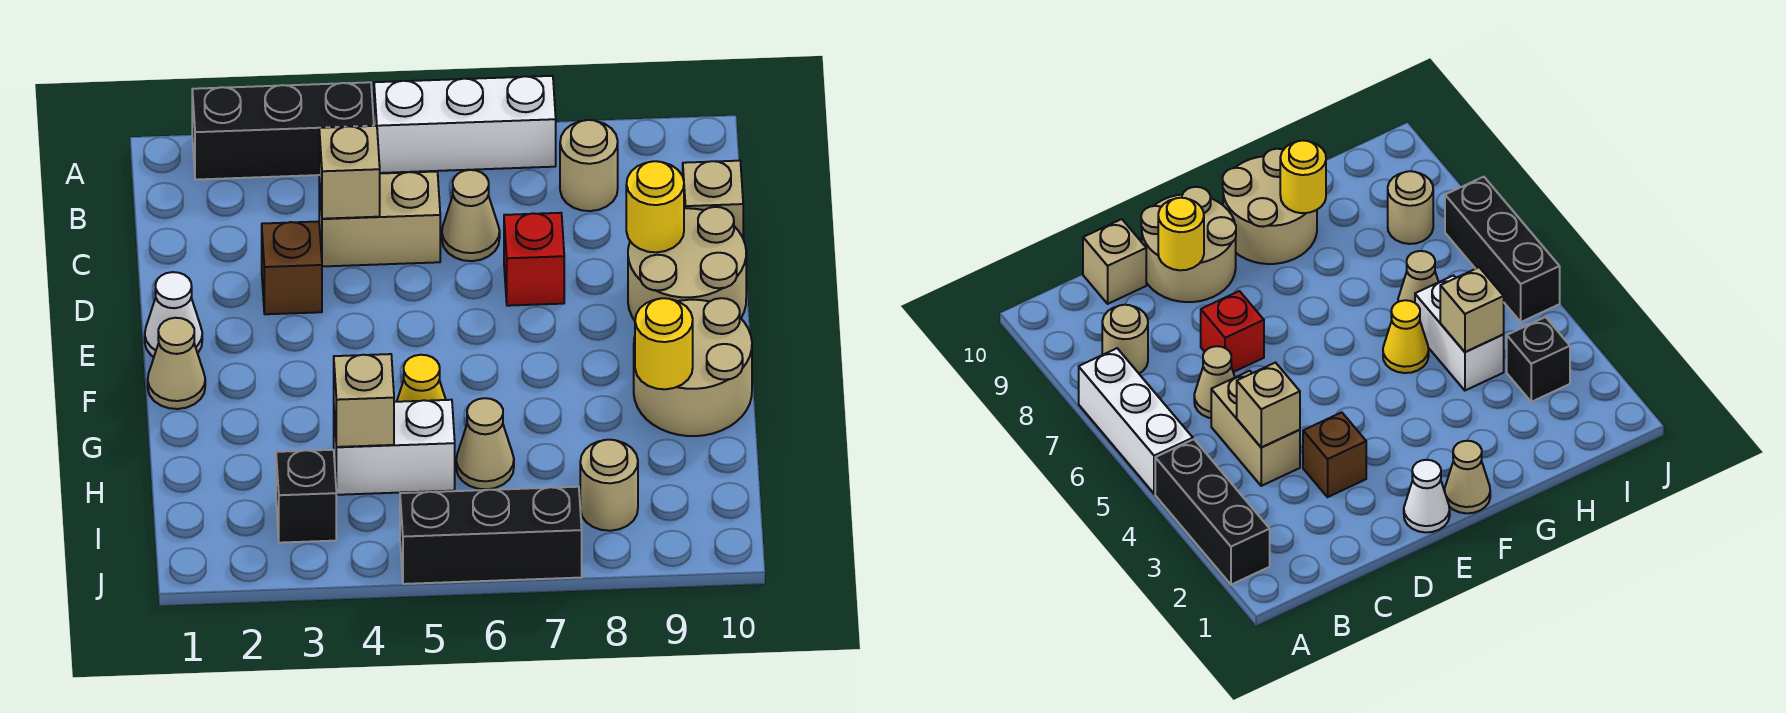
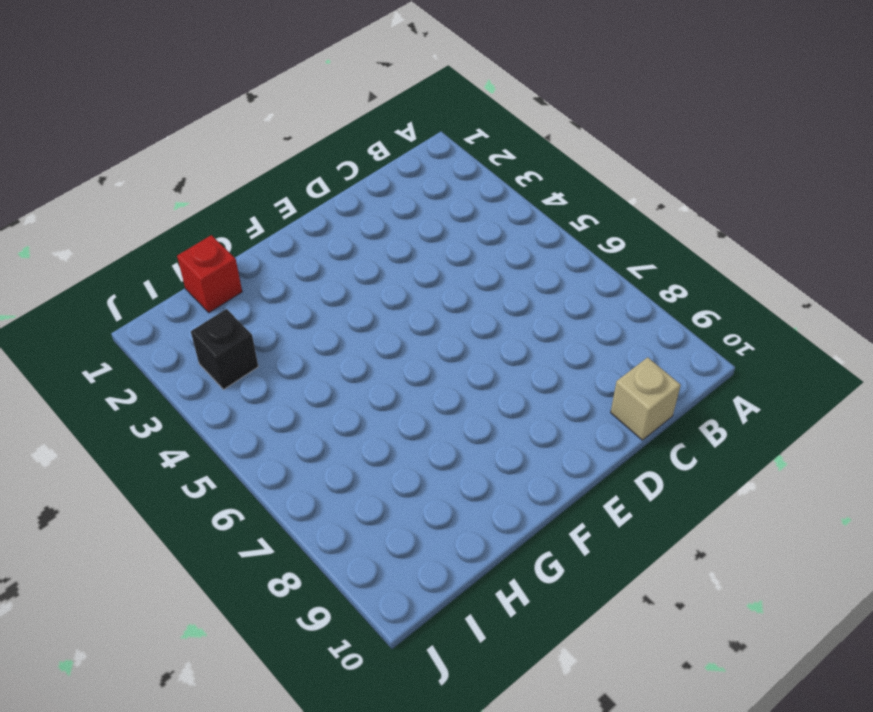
red brick H1 level 1 -> red brick D7 level 1
none -> black brick A2:A4 level 1
none -> white brick A5:A7 level 1
none -> tan round brick B8 level 1

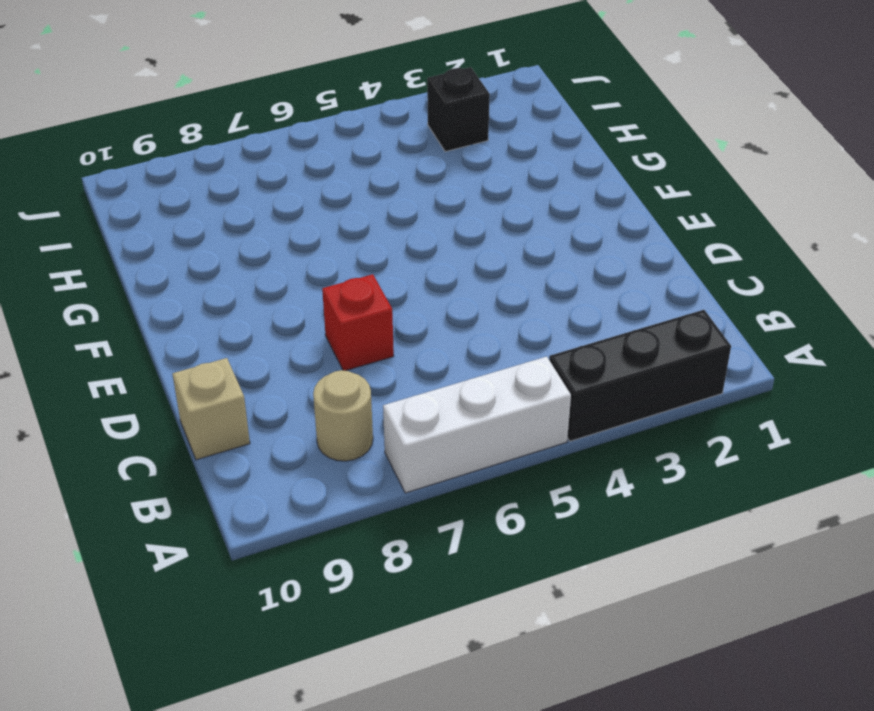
none -> tan brick C4:C5 level 1
none -> tan cone C6 level 1
none -> brown brick D3 level 1

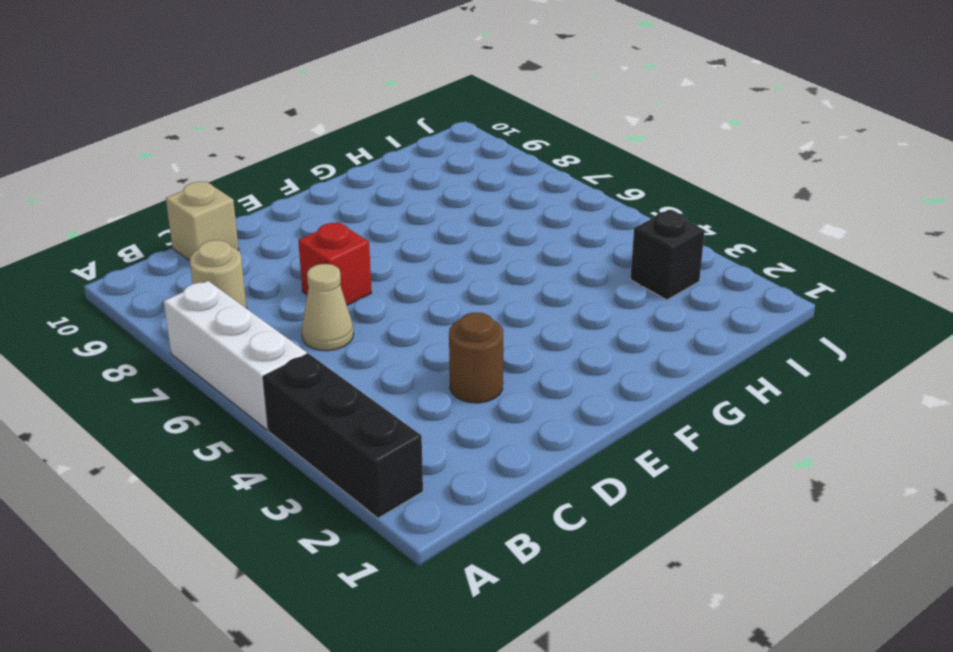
brown round brick D3 level 1 -> brown brick D3 level 1
none -> tan brick C4:C5 level 1
none -> tan round brick D9:E10 level 1
none -> white cone E1 level 1

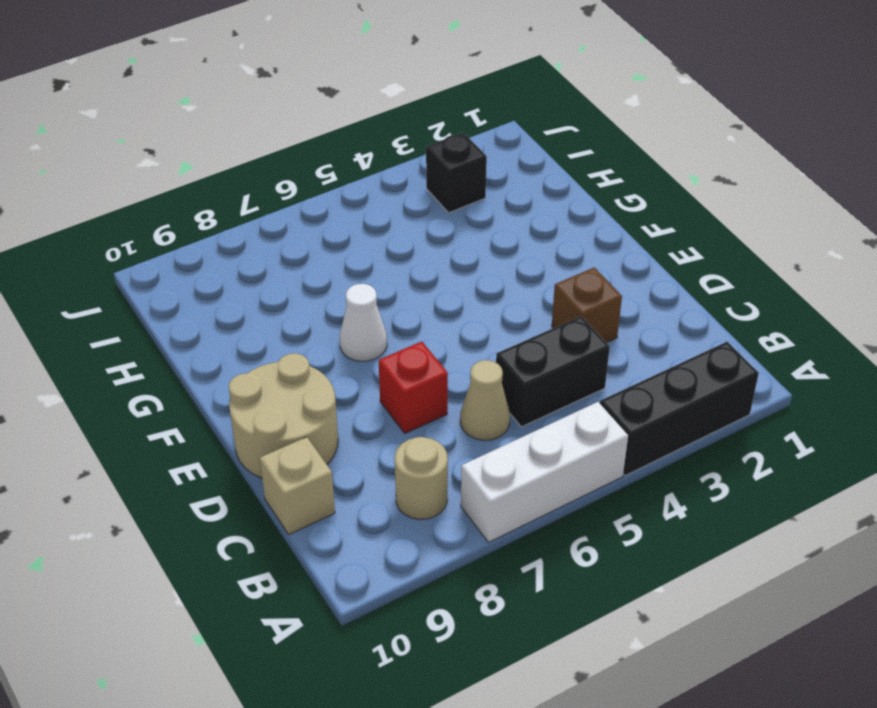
black brick C4:C5 level 1 -> tan brick C4:C5 level 1
white cone F7 level 1 -> white cone E1 level 1
none -> tan cone F1 level 1
none -> tan round brick F9:G10 level 1
none -> yellow cone G5 level 1

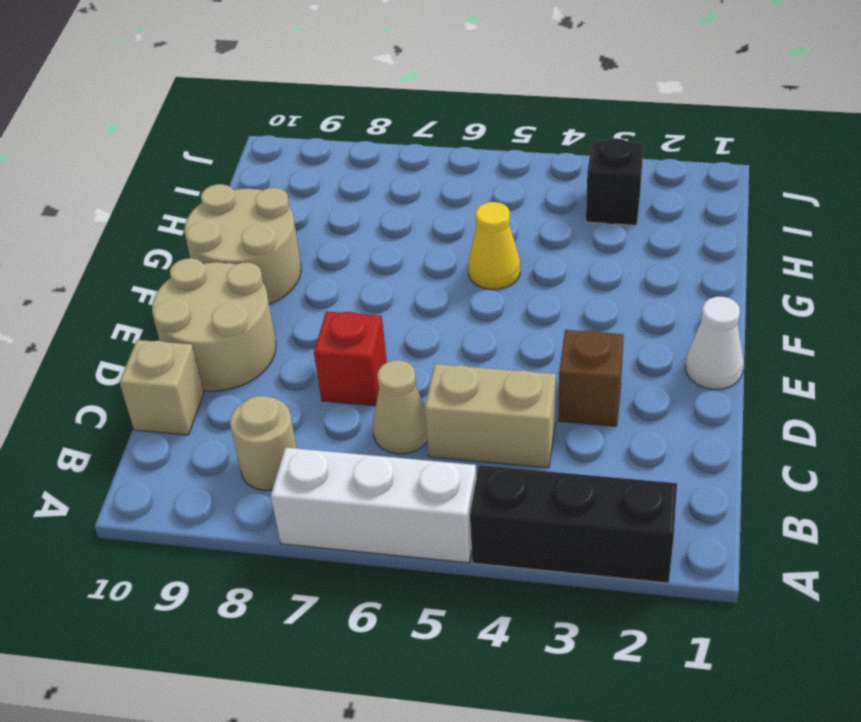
none -> tan cone F1 level 1
none -> white brick H4:H5 level 1
none -> tan cone H6 level 1

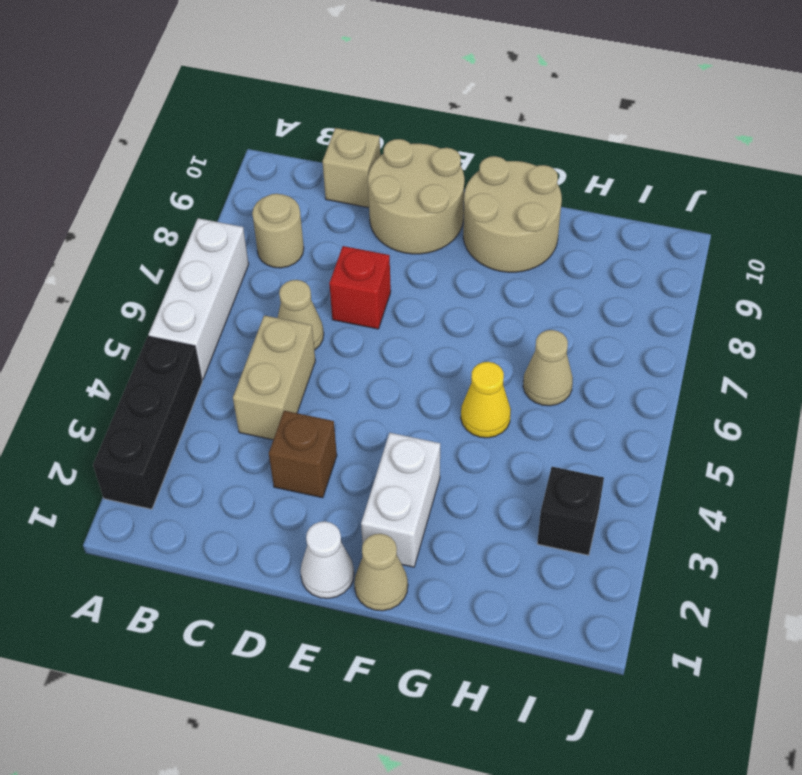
white brick F2:F3 level 1 -> white brick H4:H5 level 1
none -> tan round brick I8 level 1
none -> black brick J5:J7 level 1
none -> tan brick C4 level 2

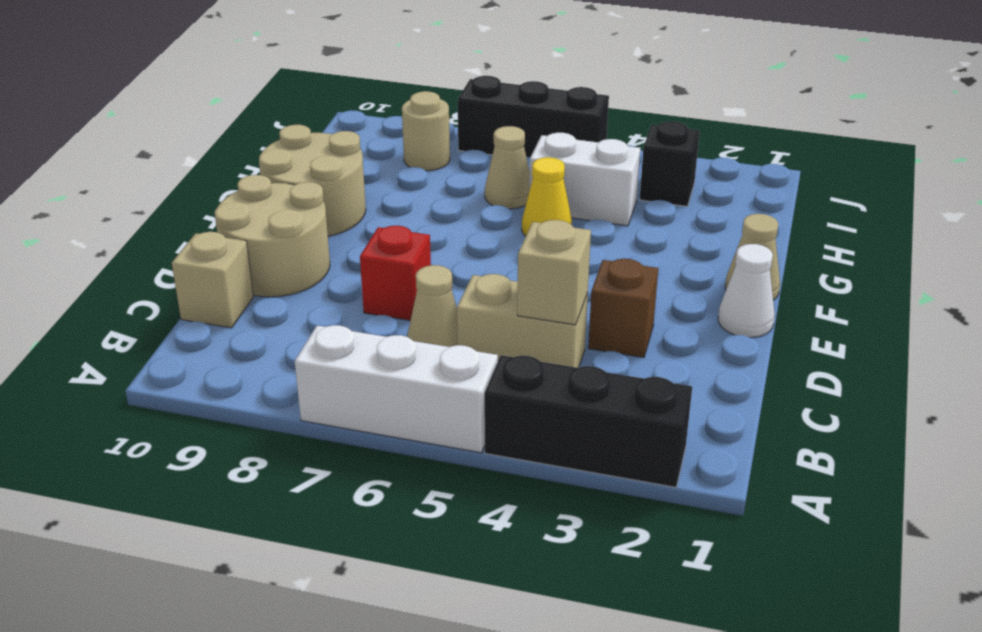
none -> tan round brick B8 level 1
none -> yellow round brick D9 level 2
none -> yellow round brick G9 level 2

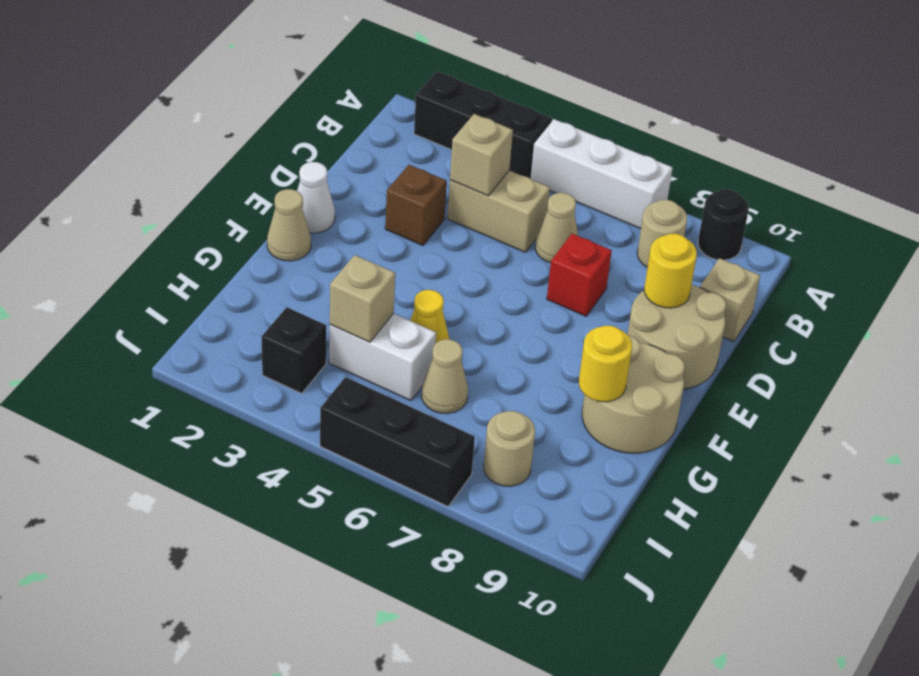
black round brick A9 level 1 -> none

